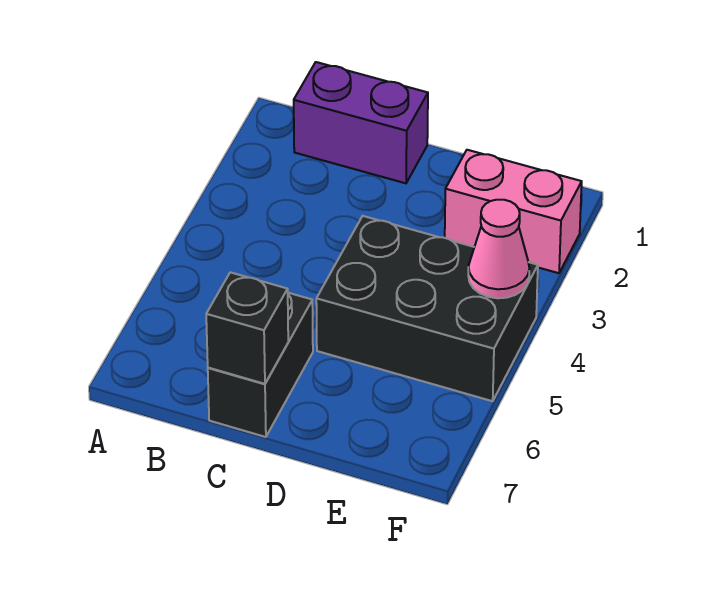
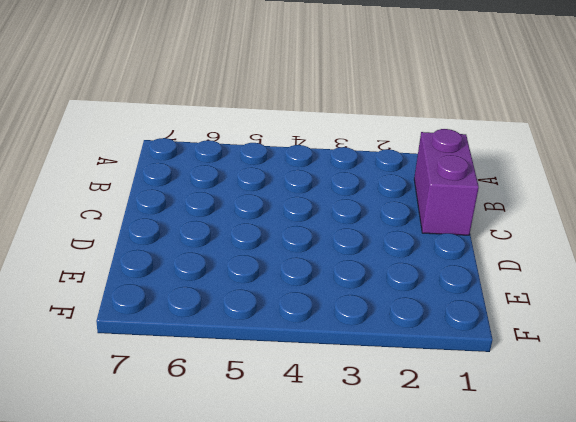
none -> black brick C6:C7 level 1
none -> black brick D4:F5 level 1

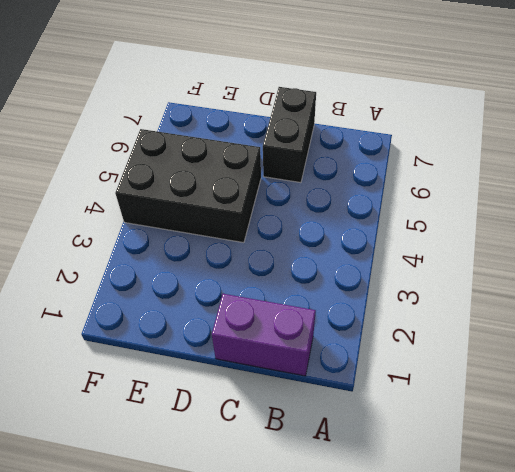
none -> pink brick E2:F2 level 1
none -> black brick C7 level 2

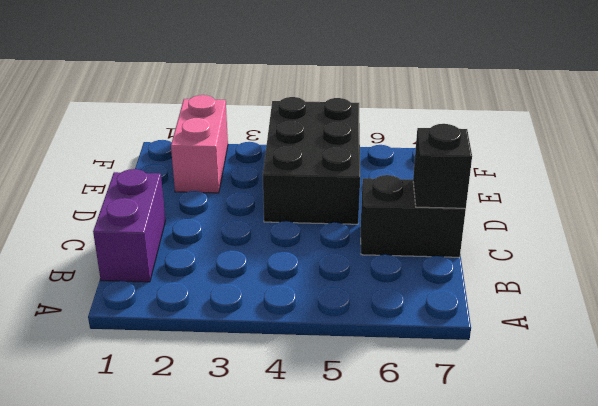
none -> pink cone F4 level 2

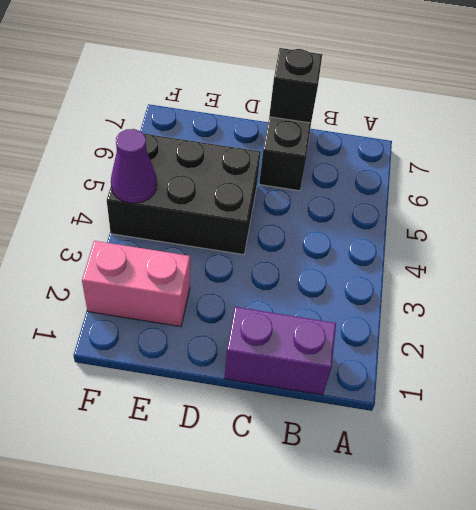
purple cone F4 level 2 -> pink cone F4 level 2

